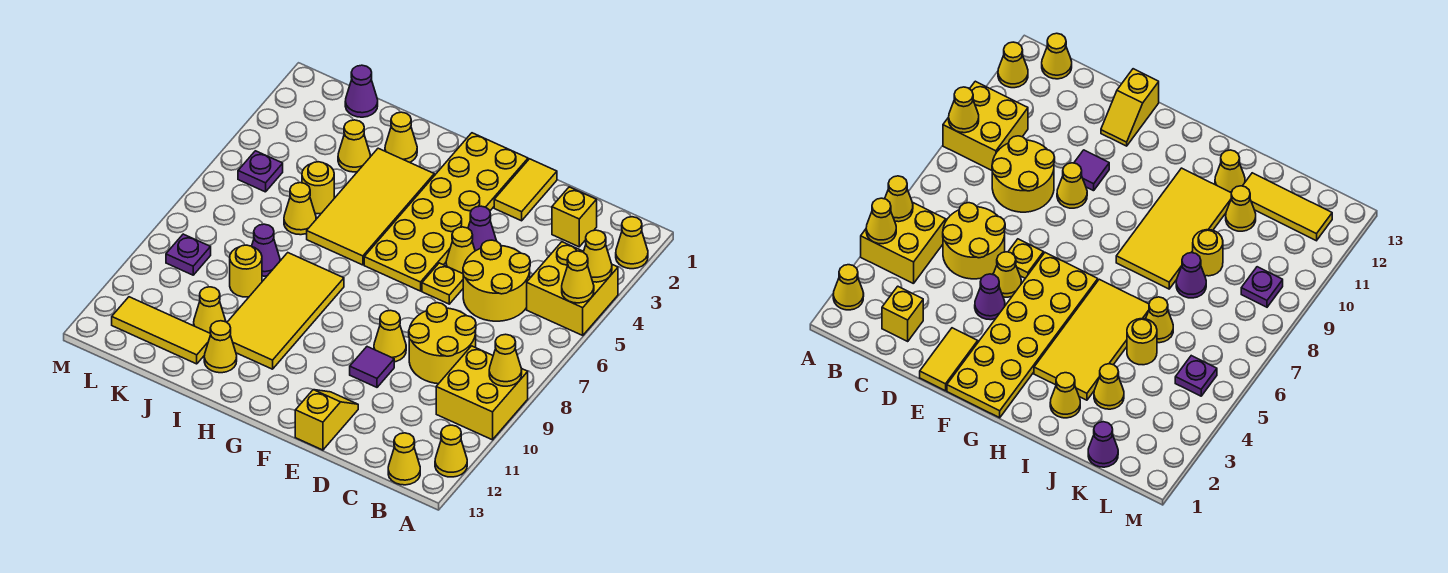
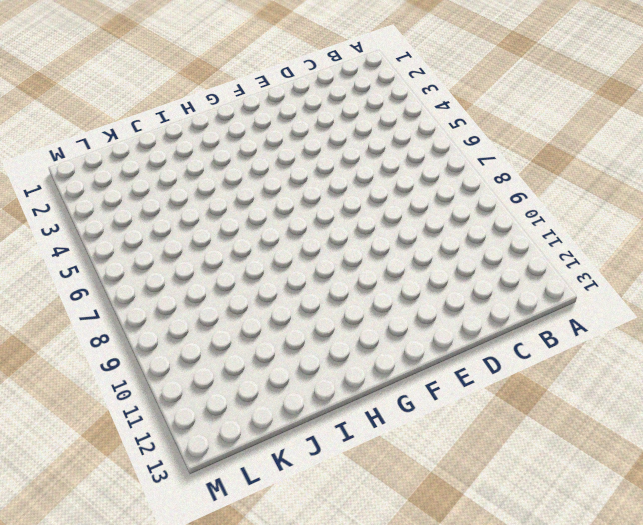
none -> yellow cone A2 level 1
none -> yellow brick A4:B5 level 1
none -> yellow brick A9:B10 level 1
none -> yellow cone A12 level 1

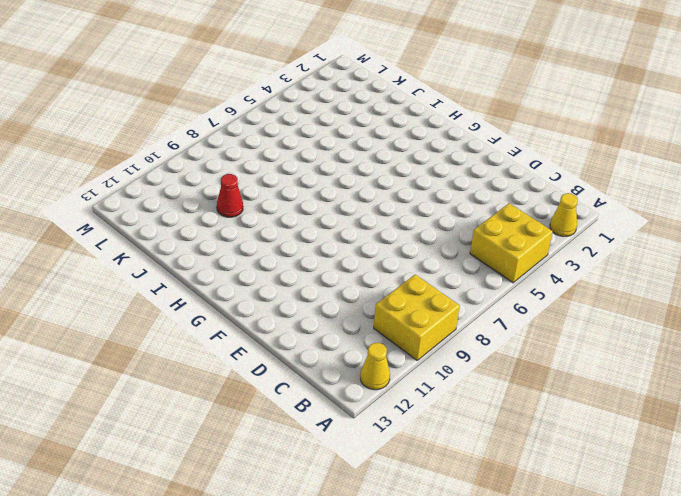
red cone J10 level 1 -> none
none -> yellow cone B13 level 1
none -> yellow brick C2 level 1
none -> yellow round brick C5:D6 level 1
none -> yellow round brick C8:D9 level 1

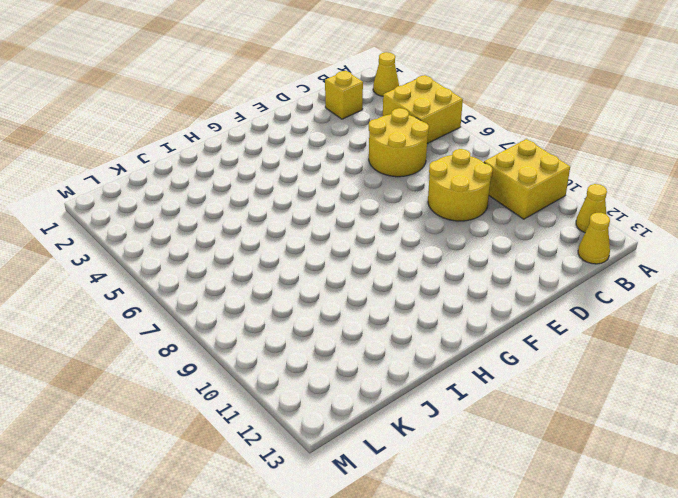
none -> yellow tile E1:E2 level 1
none -> purple cone E4 level 1
none -> yellow cone E5 level 1
none -> yellow plate E6 level 1

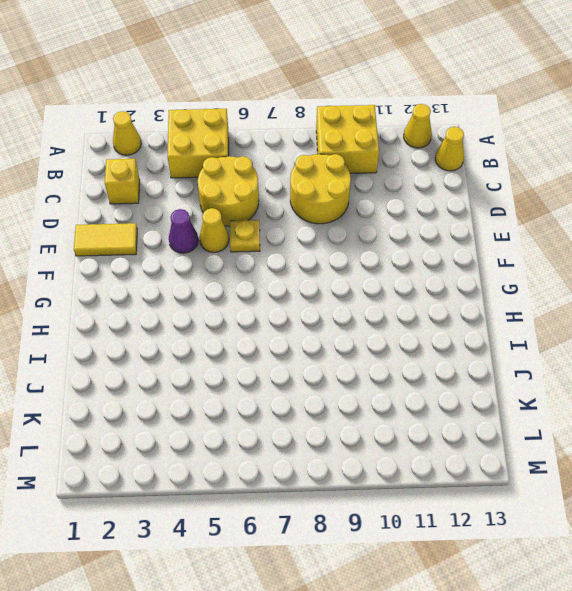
none -> yellow cone E9 level 1
none -> purple tile E10 level 1
none -> yellow slope E12:E13 level 1 top 13
none -> yellow plate F1:G6 level 1

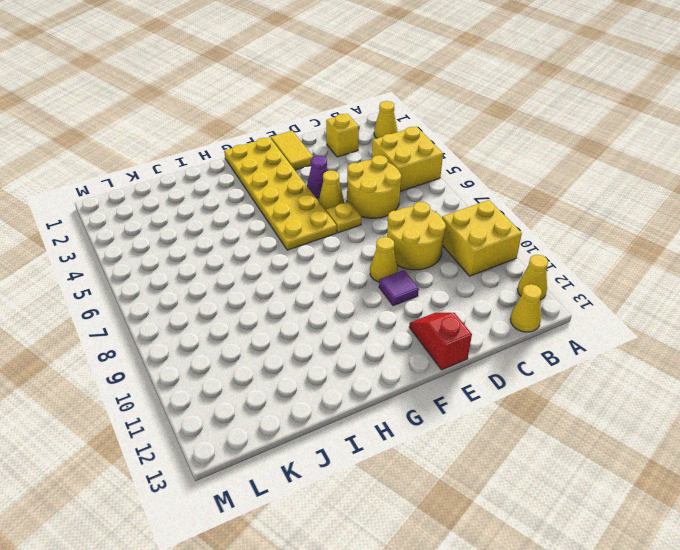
red slope E12:E13 level 1 top 13 -> yellow slope E12:E13 level 1 top 13
none -> yellow tile H3:I6 level 1
none -> yellow tile H8:I11 level 1
none -> yellow cone I2 level 1
none -> yellow cone I12 level 1

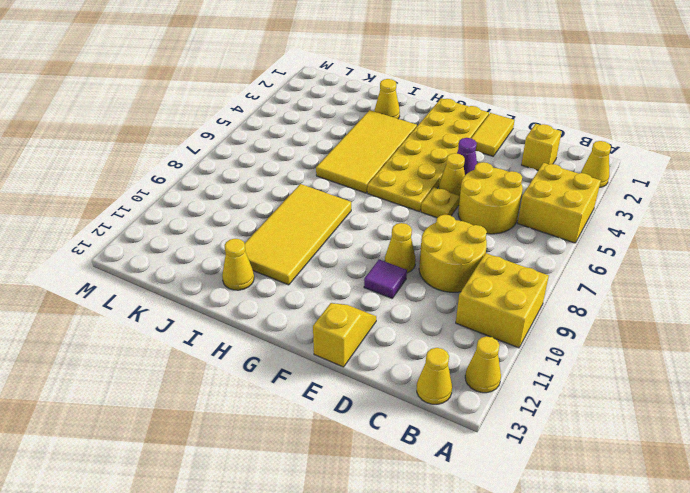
none -> yellow cone J3 level 1
none -> yellow round brick J5 level 1
none -> yellow cone J6 level 1
none -> purple cone J8 level 1

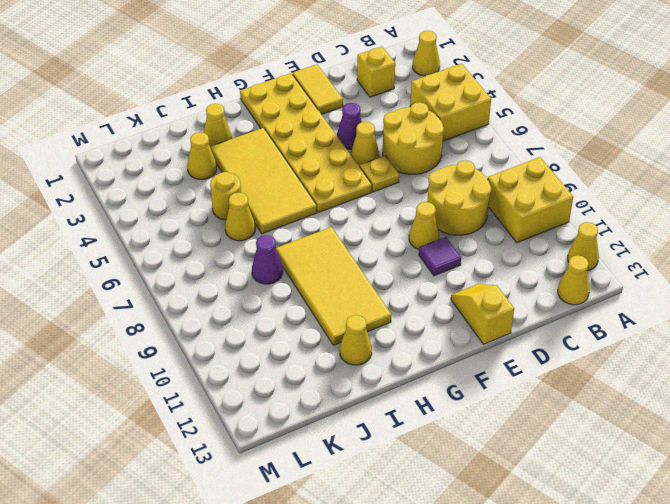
none -> yellow round brick J9 level 1
none -> yellow cone J11 level 1
none -> yellow tile J12:L12 level 1
none -> purple cone K1 level 1

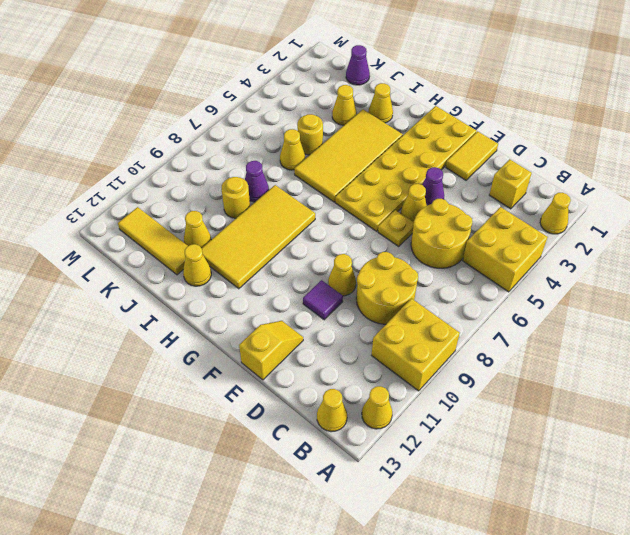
none -> purple plate L5 level 1
none -> purple plate L9 level 1
none -> yellow cone A4 level 2
none -> yellow cone A5 level 2

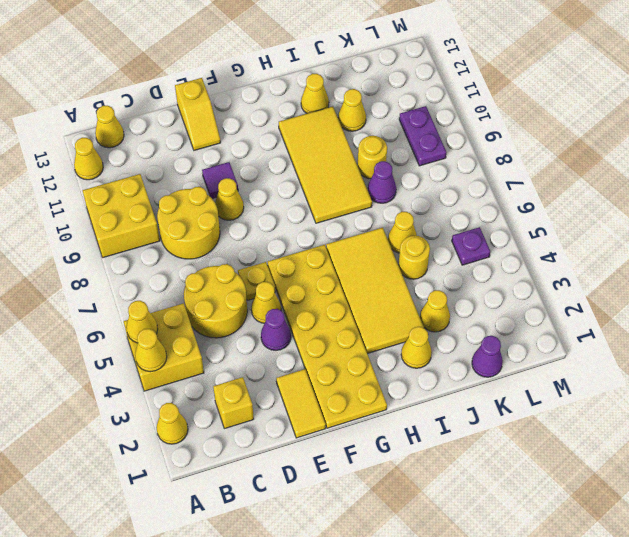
purple plate L9:L10 level 1 -> purple plate L9 level 1
none -> yellow tile J12:L12 level 1
none -> yellow cone A9 level 2

